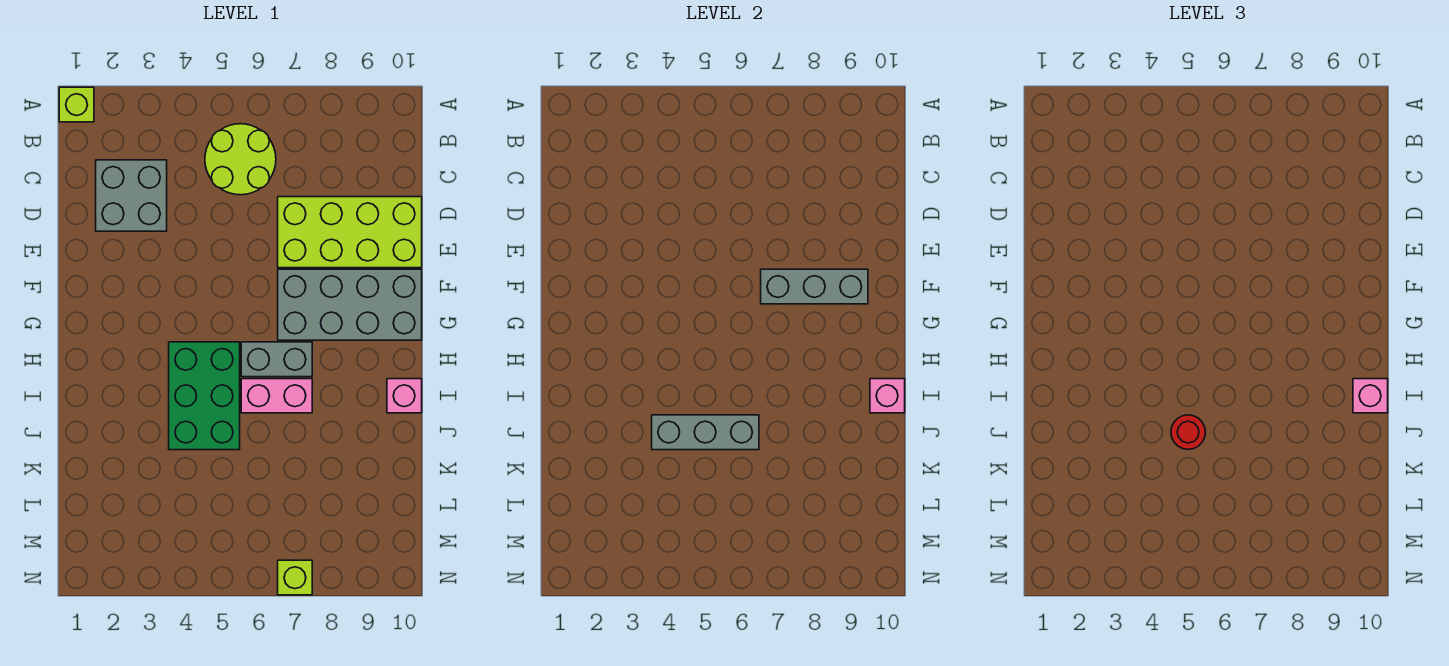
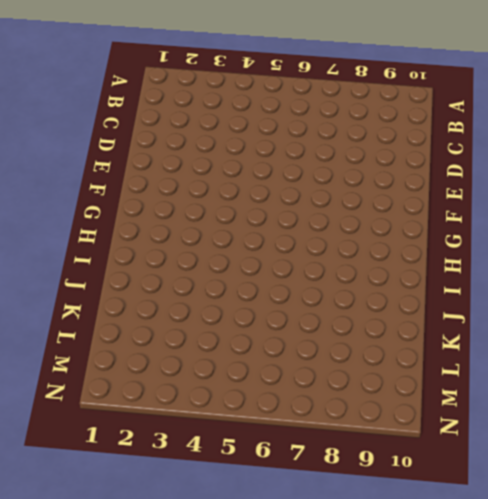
none -> lime brick A1 level 1
none -> lime round brick B5:C6 level 1
none -> grey brick C2:D3 level 1

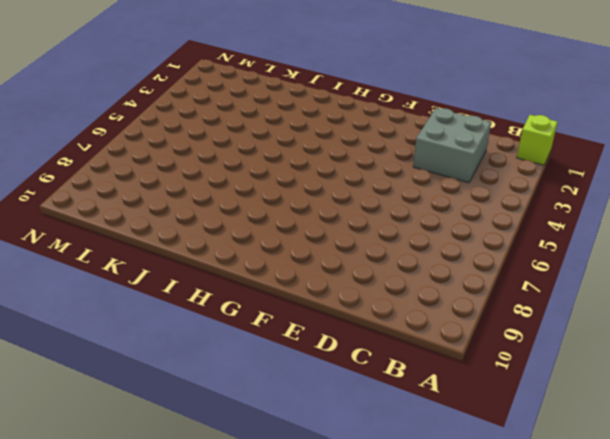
none -> lime round brick B5:C6 level 1
none -> lime brick D7:E10 level 1
none -> grey brick F7:G10 level 1

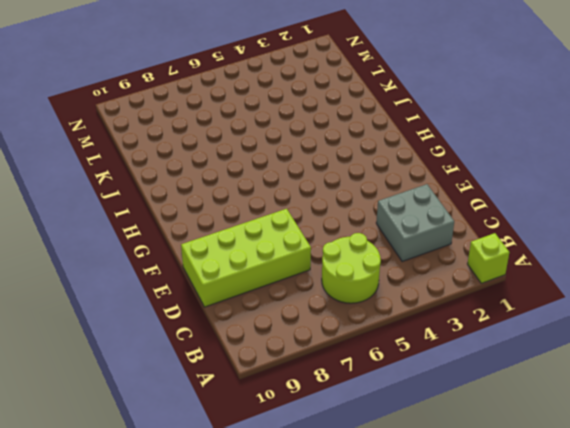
none -> grey brick F7:G10 level 1
none -> green brick H4:J5 level 1
none -> grey brick H6:H7 level 1

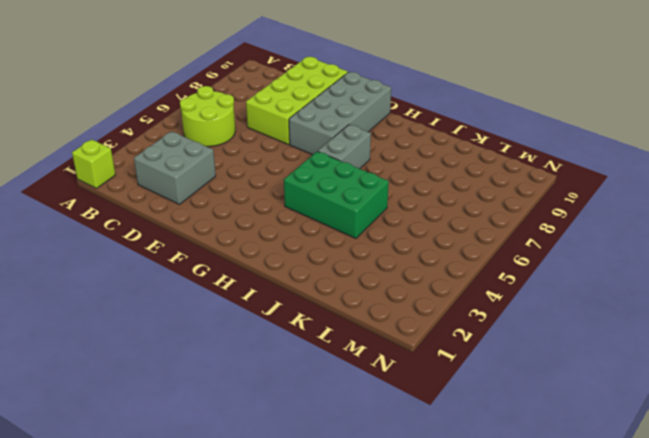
none -> pink brick I6:I7 level 1
none -> pink brick I10 level 1
none -> lime brick N7 level 1

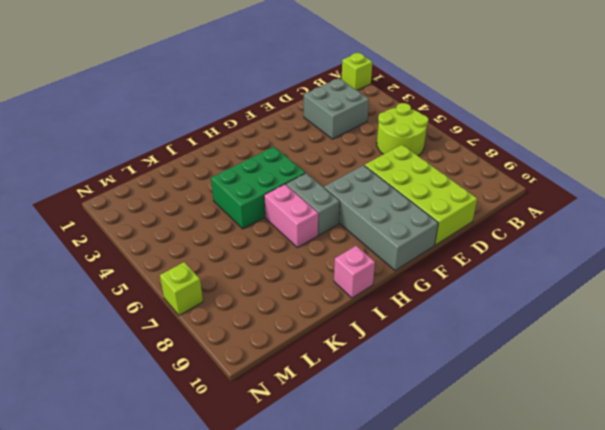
none -> grey brick F7:F9 level 2
none -> pink brick I10 level 2
none -> grey brick J4:J6 level 2

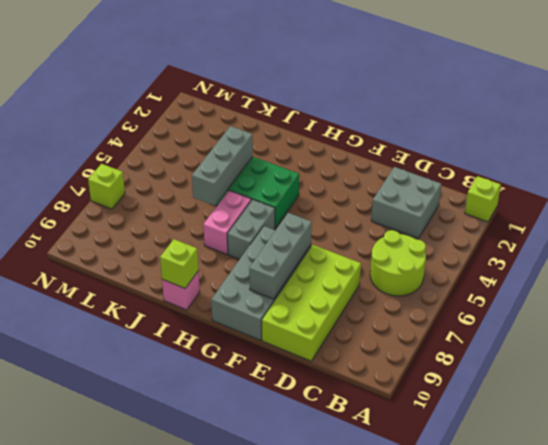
lime brick I10 level 2 -> pink brick I10 level 2
none -> pink brick I10 level 3
none -> red round brick J5 level 3

